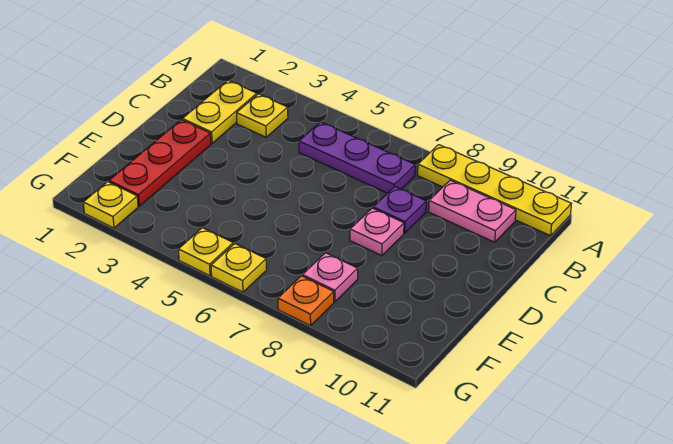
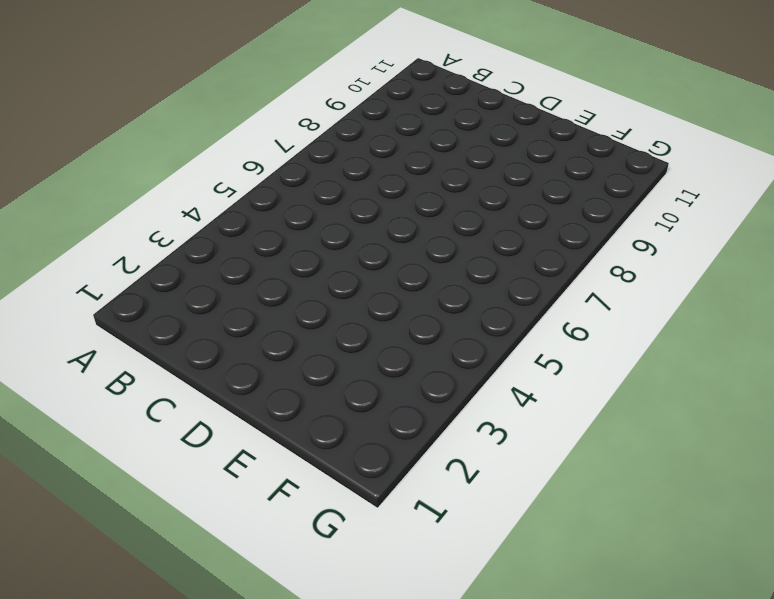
none -> yellow plate A8:A11 level 1
none -> yellow plate B2:C2 level 1
none -> yellow plate B3 level 1

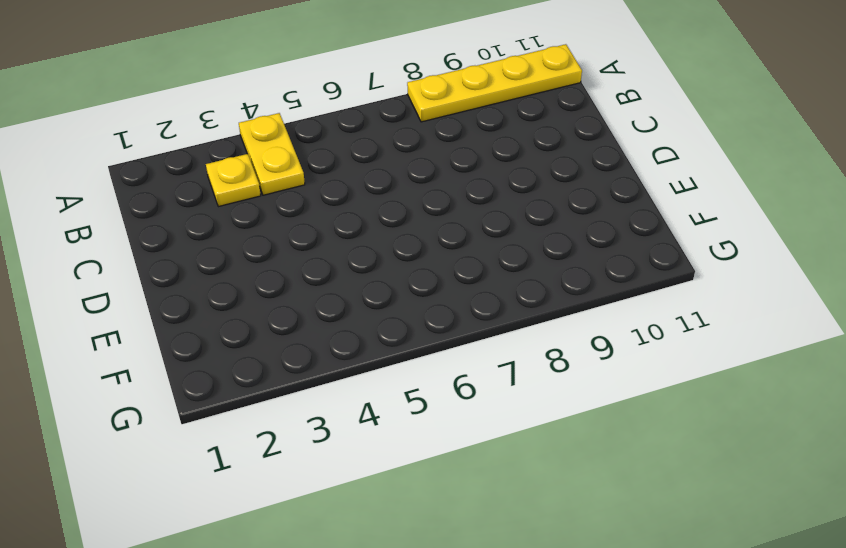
yellow plate A4:B4 level 1 -> yellow plate B2:C2 level 1
none -> purple plate B5:B7 level 1
none -> pink plate B9:B10 level 1
none -> purple plate C8 level 1

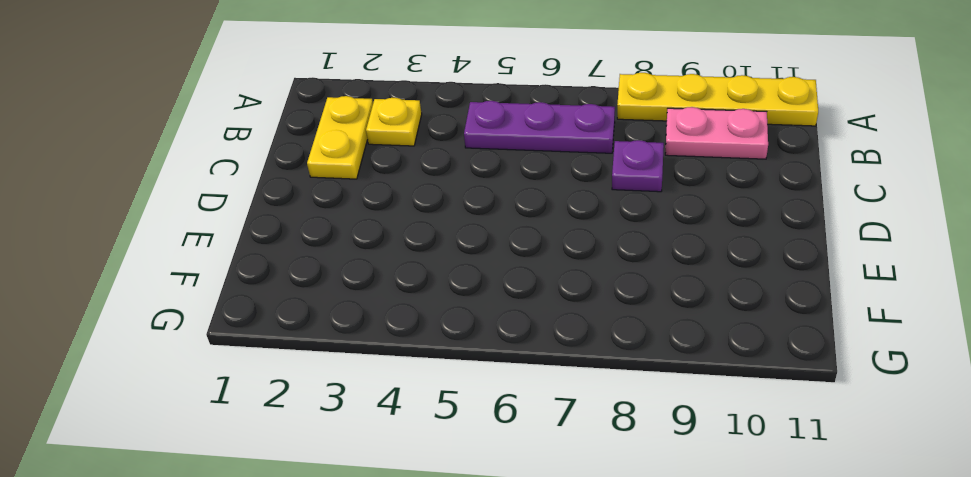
none -> red plate D2:F2 level 1
none -> pink plate D8 level 1
none -> pink plate F8 level 1

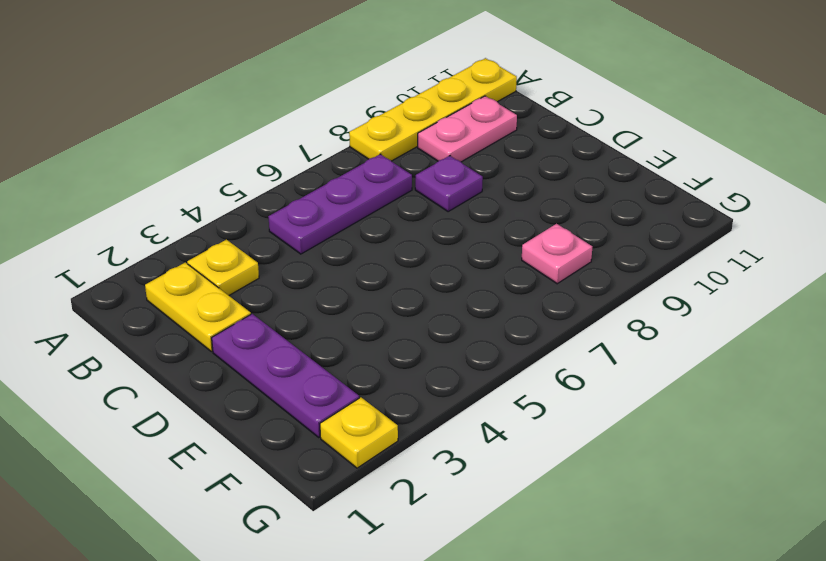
purple plate D2:F2 level 1 -> red plate D2:F2 level 1
none -> pink plate D8 level 1
none -> yellow plate G5 level 1
none -> yellow plate G6 level 1

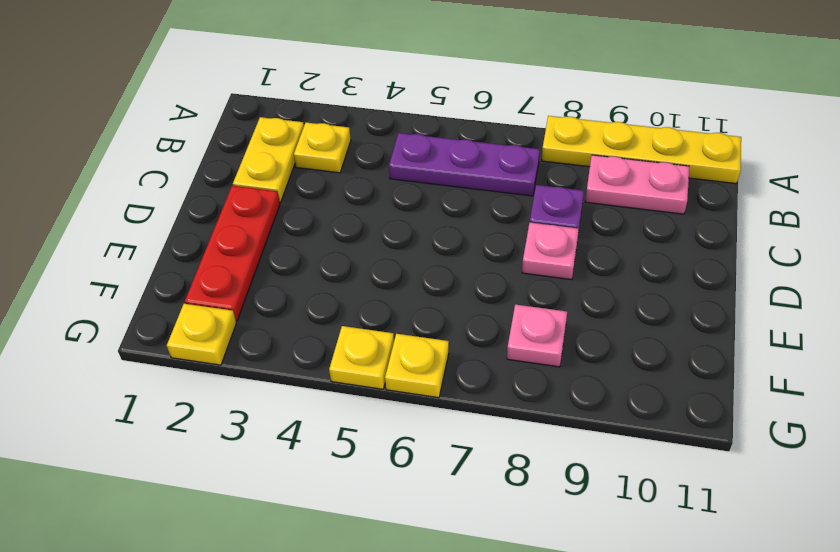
none -> orange plate G8 level 1

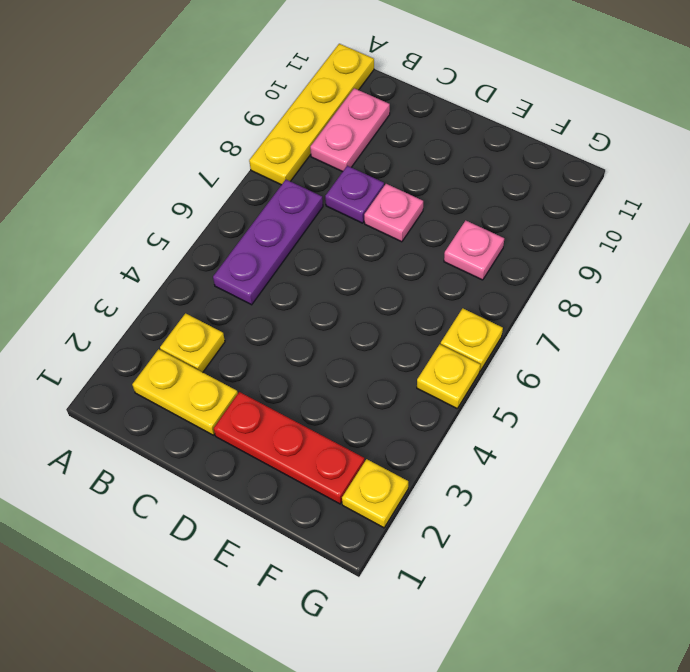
none -> orange plate G8 level 1

